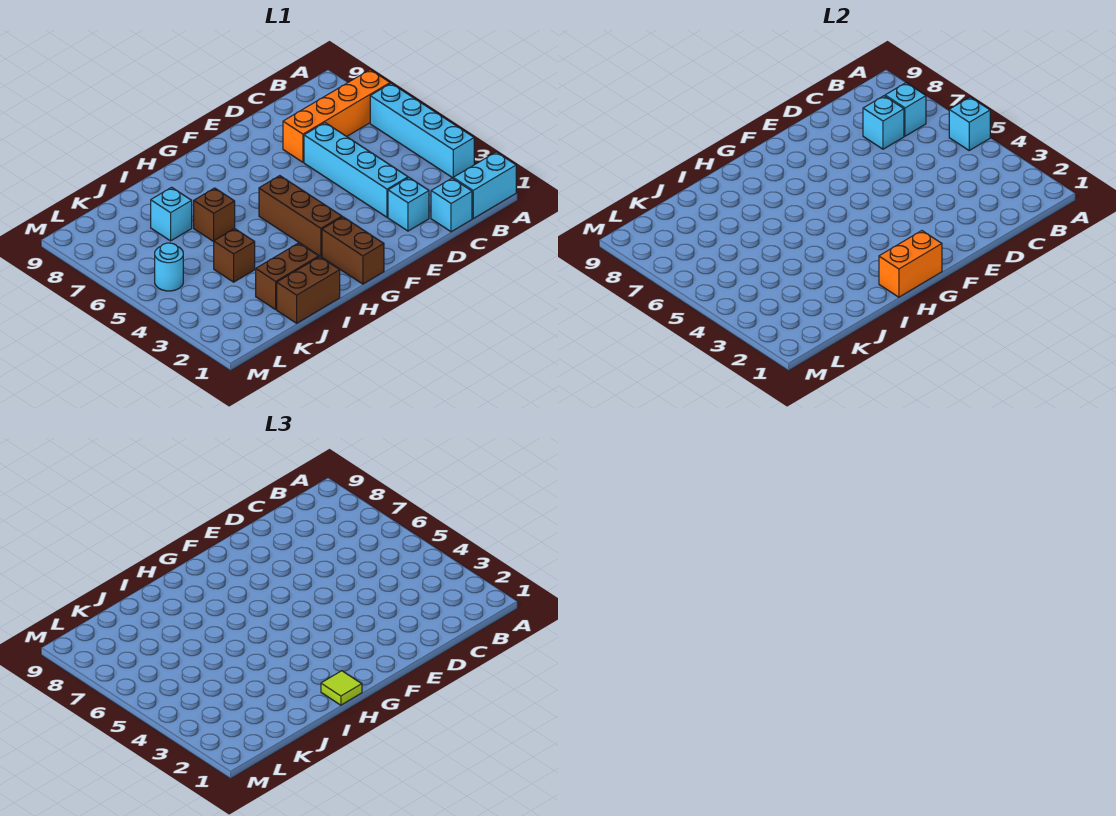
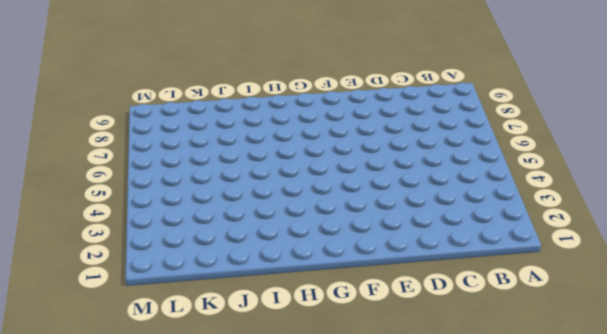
none -> cyan brick A1:B1 level 1
none -> cyan brick A3:A6 level 1
none -> orange brick A7:D7 level 1

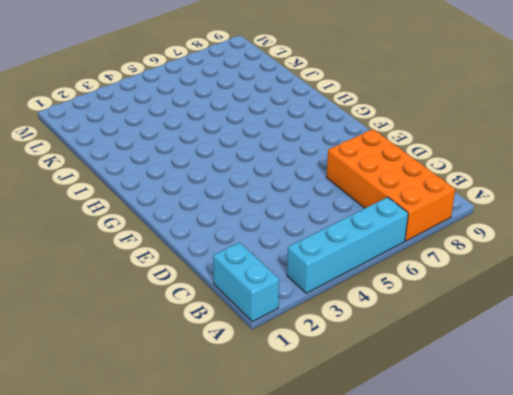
orange brick A7:D8 level 1 -> orange brick A7:D7 level 1
none -> cyan brick C1 level 1
none -> cyan brick D2 level 1
none -> cyan brick D3:D6 level 1

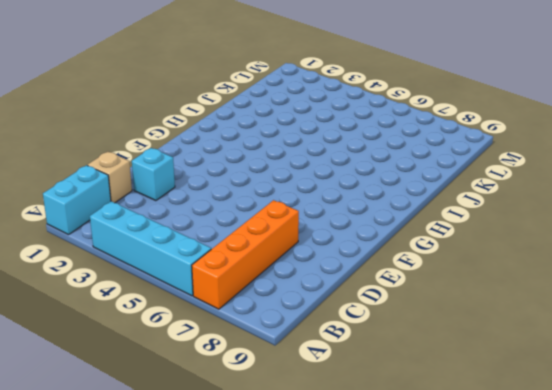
tan brick C1 level 1 -> cyan brick C1 level 1
none -> cyan brick D3:D6 level 1
none -> brown brick G1:G2 level 1
none -> brown brick G3:G5 level 1

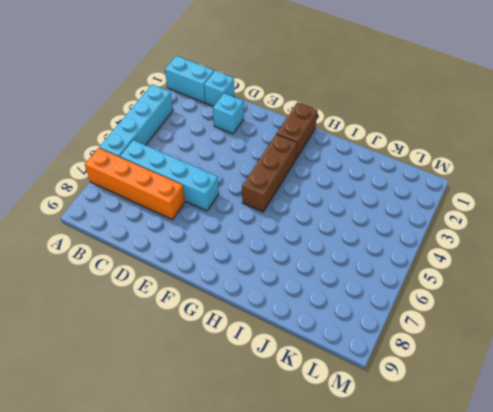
cyan brick B6:E6 level 1 -> cyan brick D3:D6 level 1
none -> brown brick I1:J1 level 1
none -> brown brick I2:J2 level 1
none -> brown brick I6 level 1

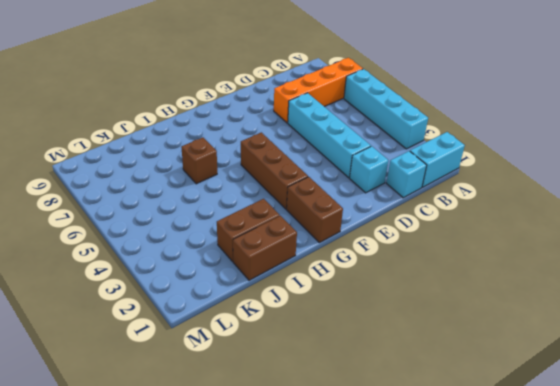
none -> brown brick J4 level 1
none -> cyan brick J7 level 1
none -> cyan round brick L5 level 1

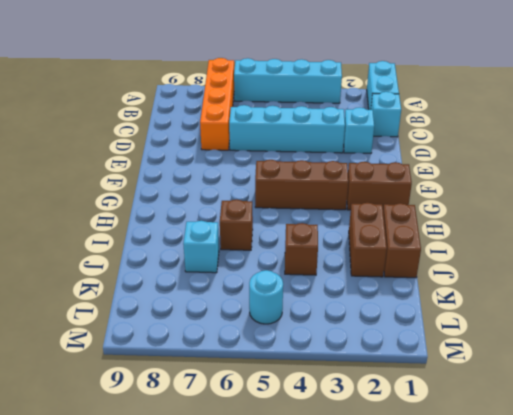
none -> cyan brick A5 level 2
none -> cyan brick B7 level 2
none -> cyan brick C7 level 2

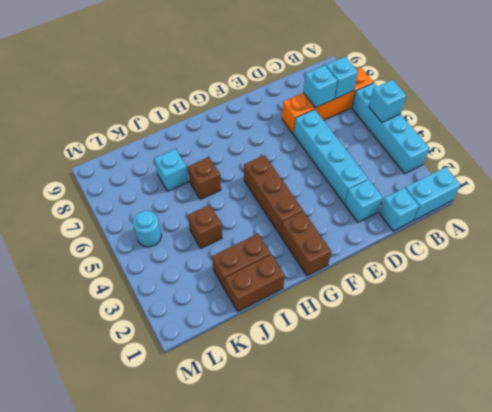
none -> orange brick G1:H1 level 2
none -> lime tile H1 level 3

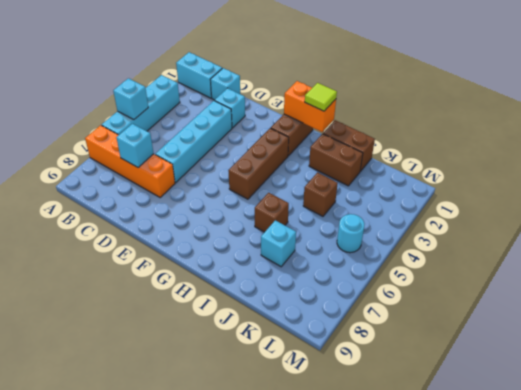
none -> cyan brick B7 level 2

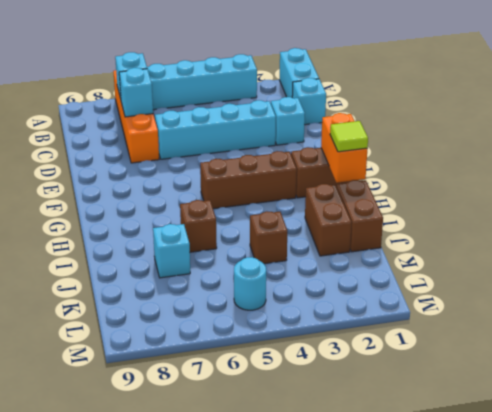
none -> cyan brick A5 level 2

